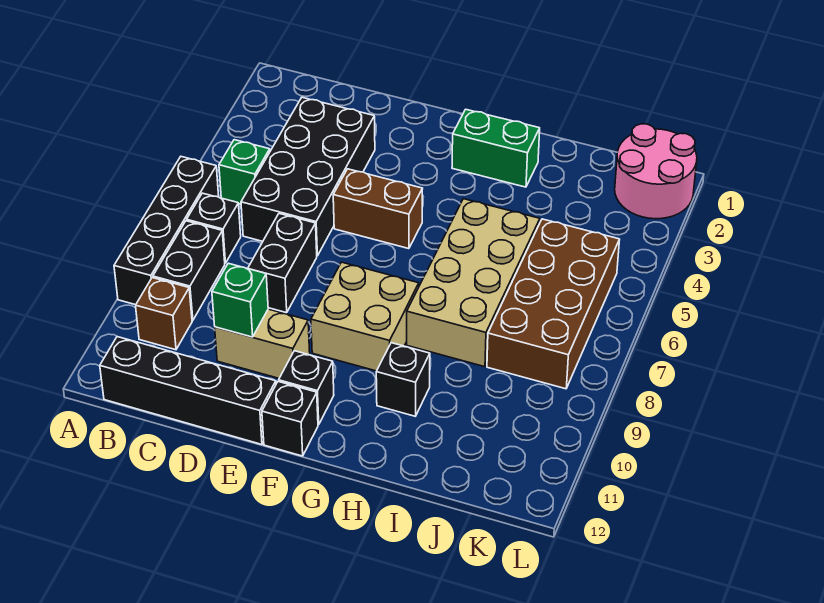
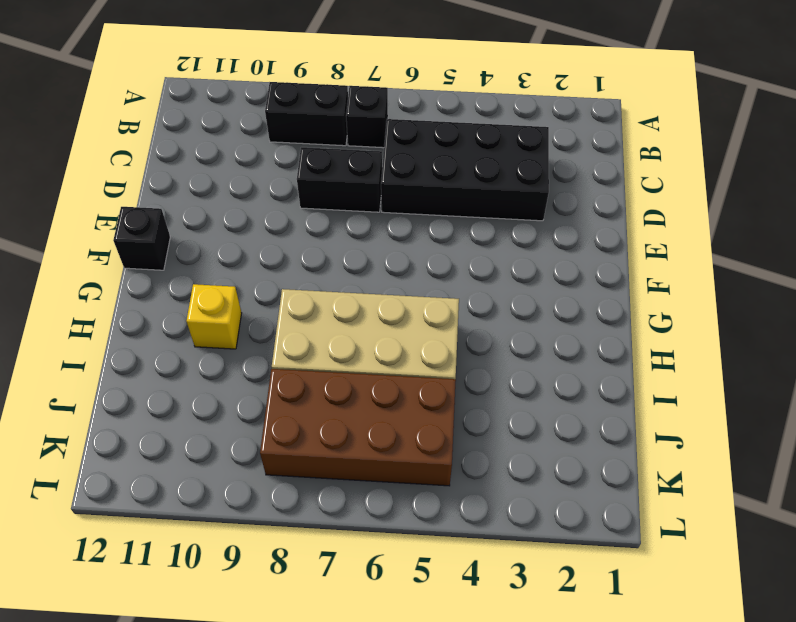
yellow brick H10 level 1 -> black brick H10 level 1
none -> black brick A6:A9 level 1
none -> green brick B5 level 1
none -> brown brick B10 level 1

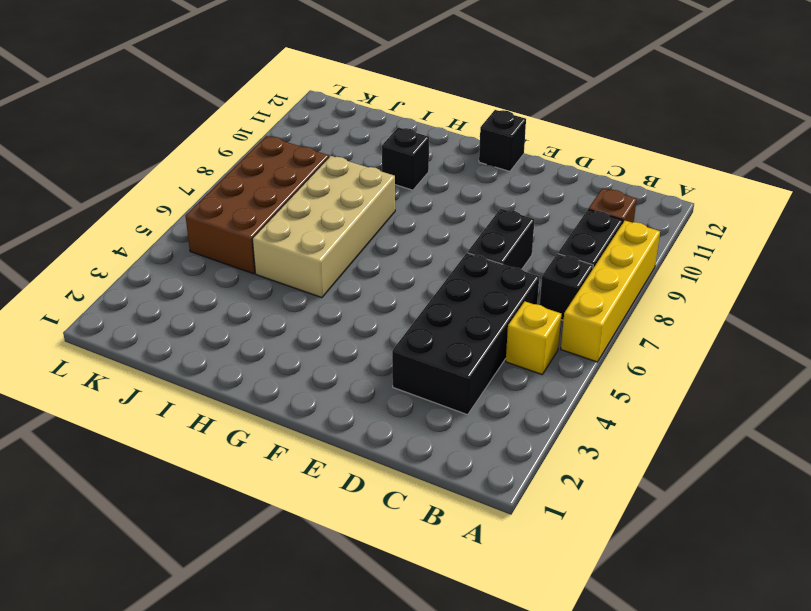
yellow brick A6:A9 level 1 -> black brick A6:A9 level 1
yellow brick B5 level 1 -> green brick B5 level 1
none -> black brick B12:E12 level 1
none -> tan brick D10:E10 level 1
none -> brown brick E5:F5 level 1

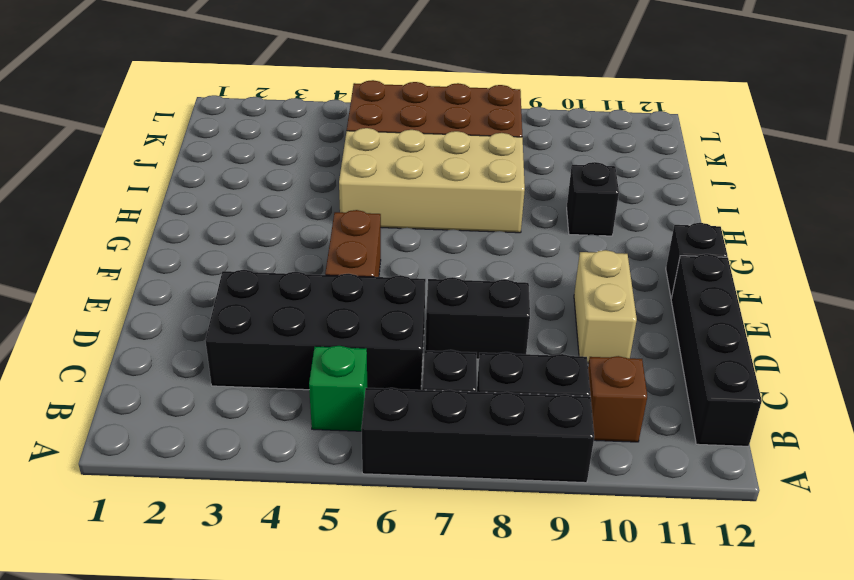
none -> tan brick F8:G9 level 1
none -> black brick F11 level 1
none -> green brick G2:H2 level 1

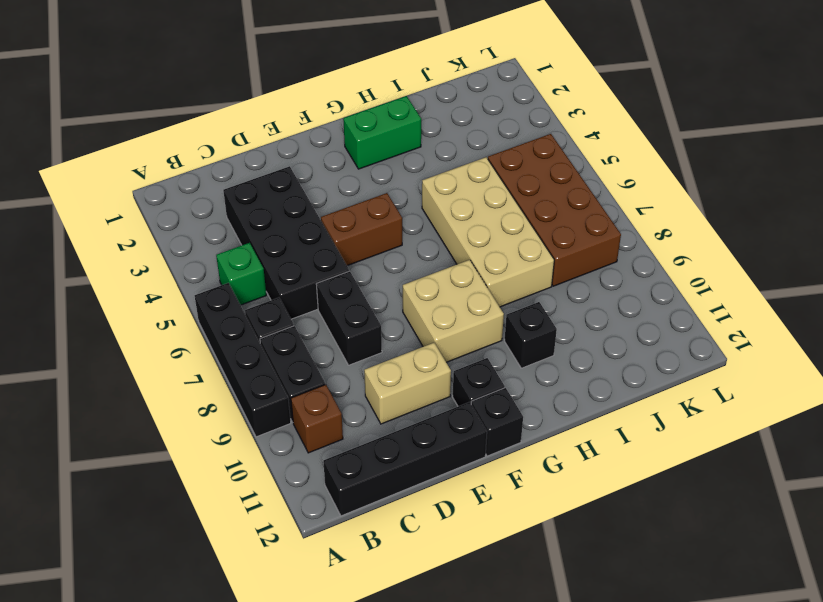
none -> pink round brick K1:L2 level 1
none -> green brick D10 level 2

